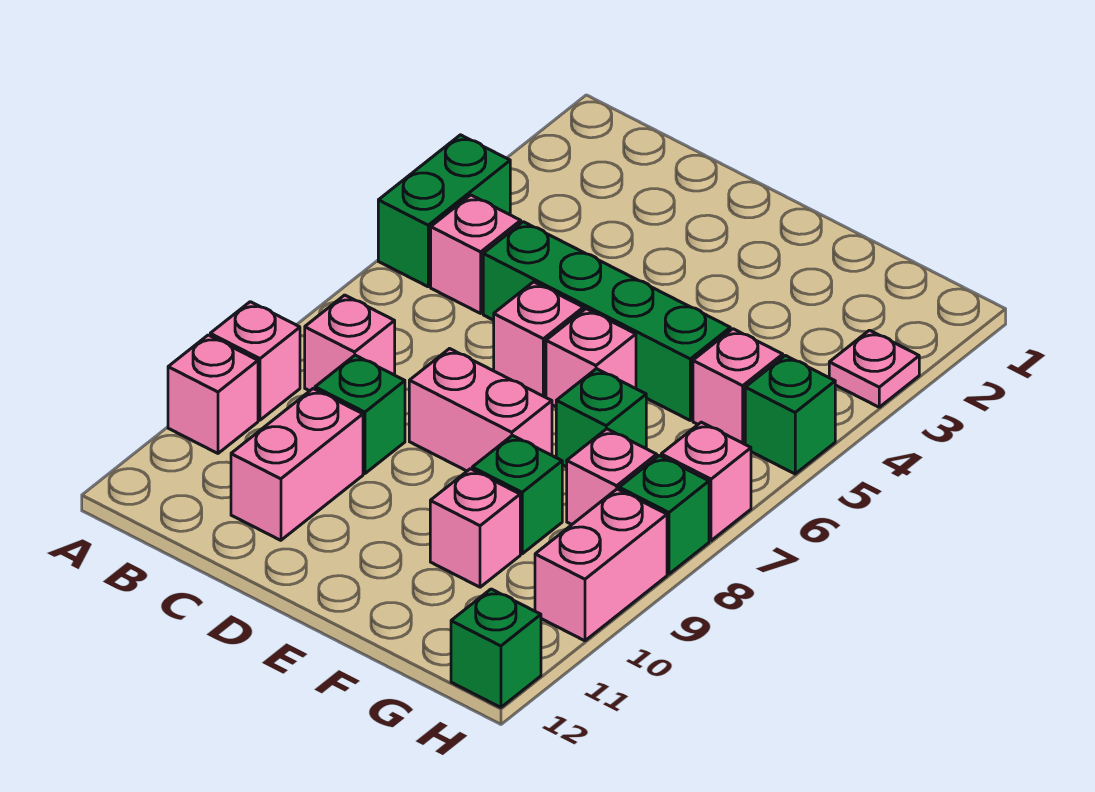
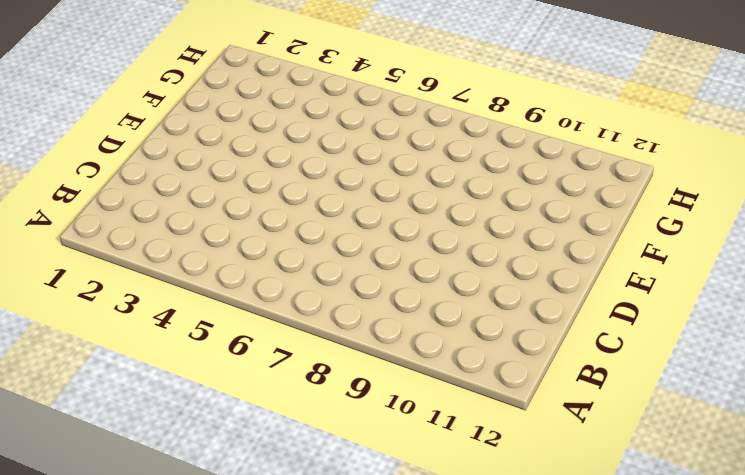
none -> green brick A4:A5 level 1
none -> pink brick A9 level 1
none -> pink brick A10 level 1

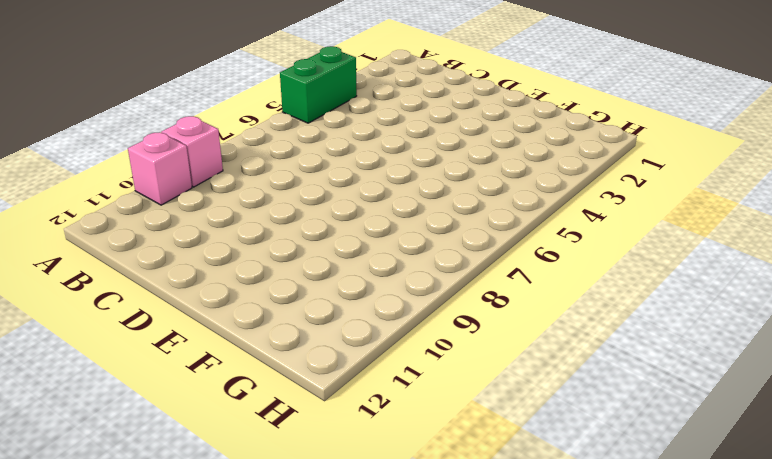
none -> pink brick B5 level 1
none -> pink brick B8 level 1
none -> green brick C5:F5 level 1

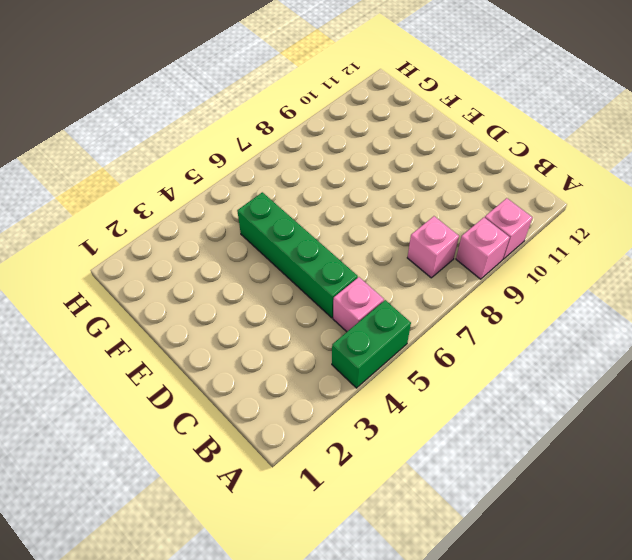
none -> green brick C9 level 1
none -> pink brick C10:C11 level 1
none -> pink brick D6 level 1

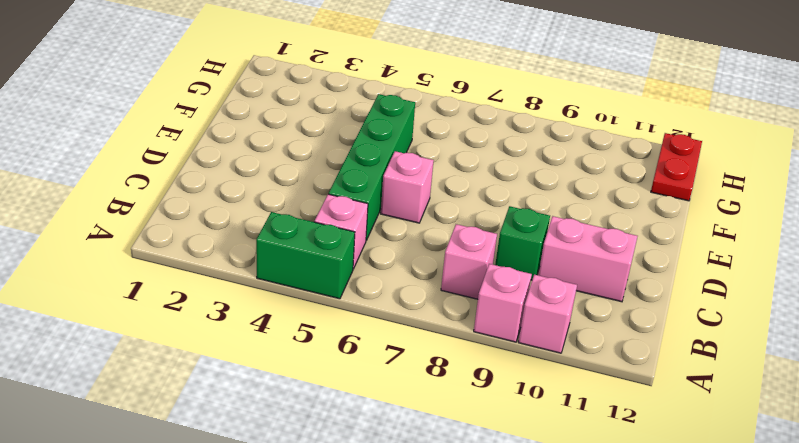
red plate G12:H12 level 1 -> green brick H12 level 1
none -> pink brick D8:E8 level 1
none -> pink brick E6 level 1
none -> green brick F7 level 1

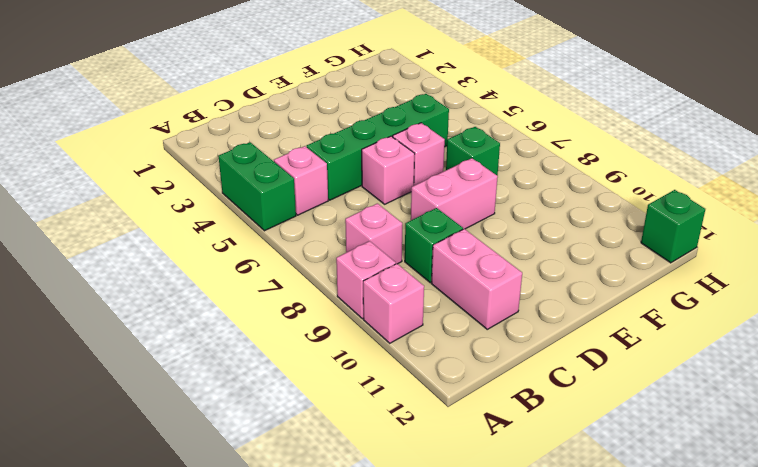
none -> green brick F9 level 1
none -> pink brick F10 level 1
none -> pink brick G5 level 1

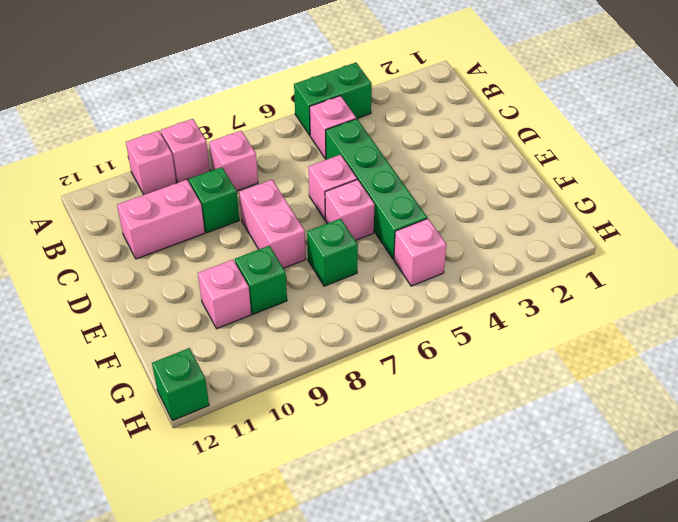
none -> pink brick G8 level 1
none -> pink plate H3 level 1
none -> green brick H5 level 1

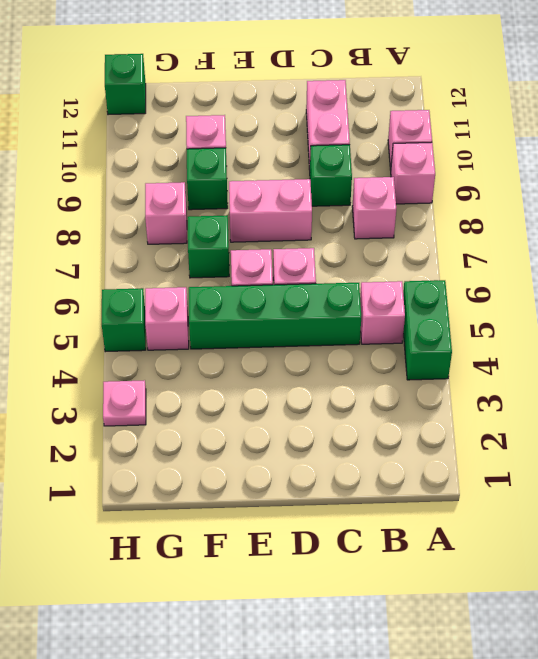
none -> pink brick H7 level 1
none -> green brick H8 level 1
none -> pink brick H9:H10 level 1

